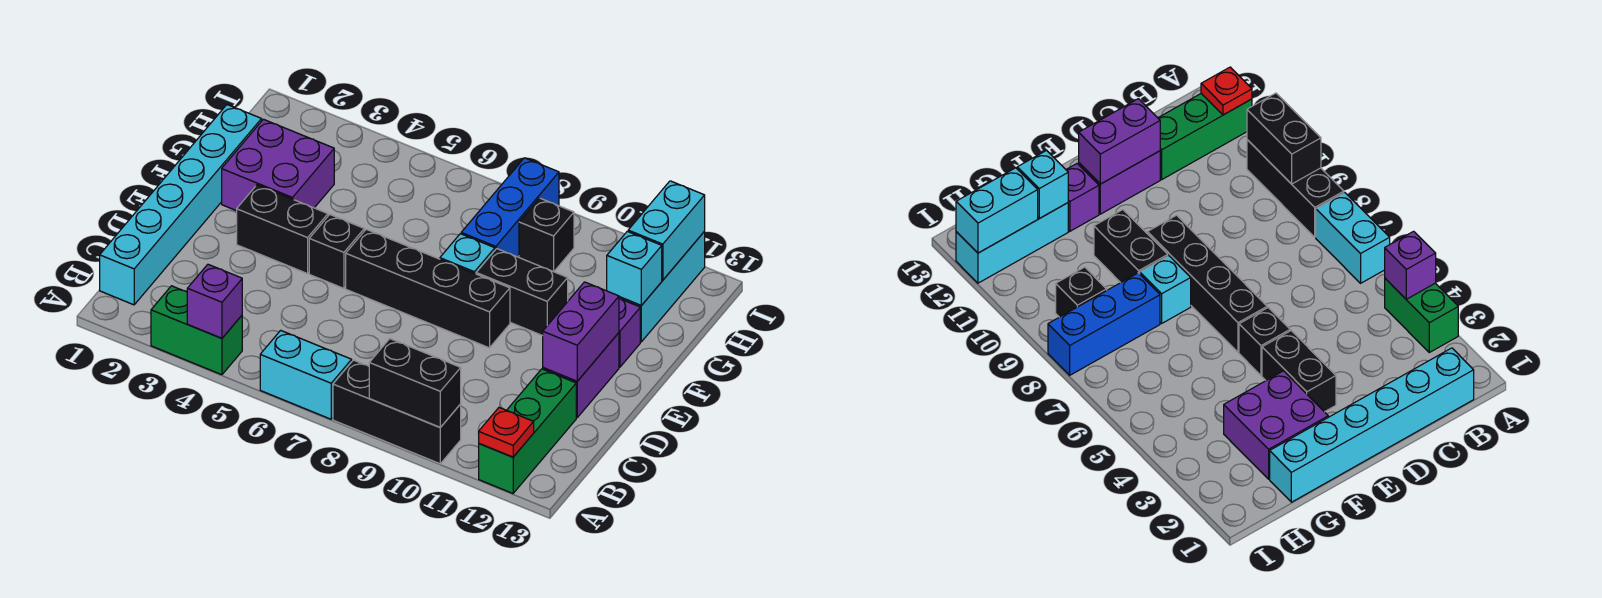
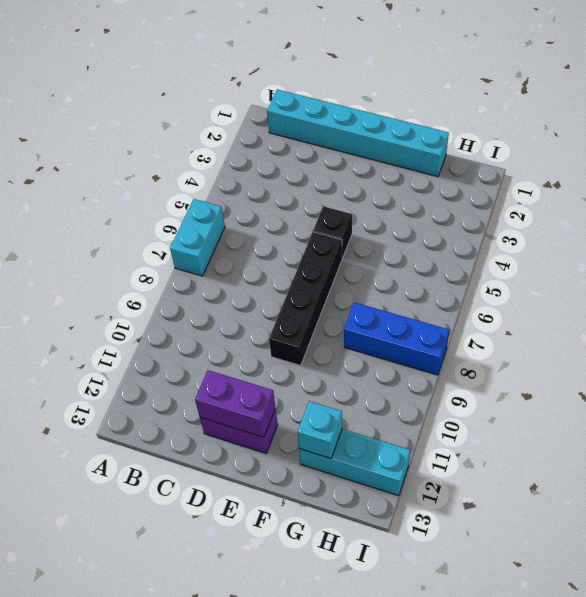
none -> green brick A3:A4 level 1
none -> black brick A8:A10 level 1
none -> green brick A12:C12 level 1

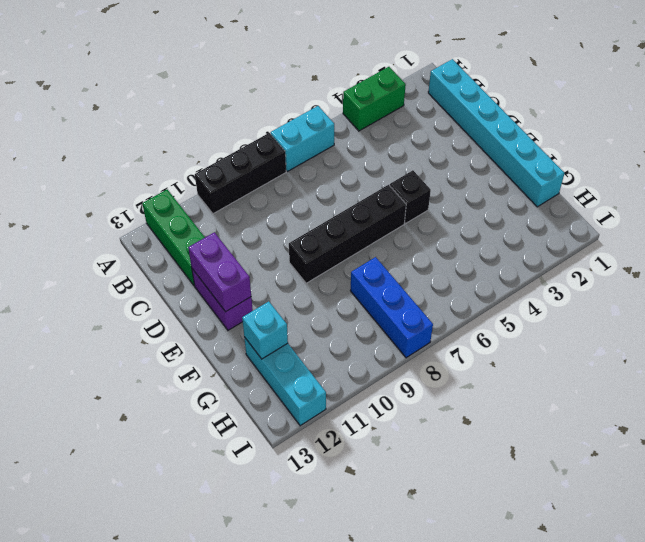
none -> black brick E3:E4 level 1
none -> purple brick F2:G3 level 1
none -> cyan brick F8 level 1

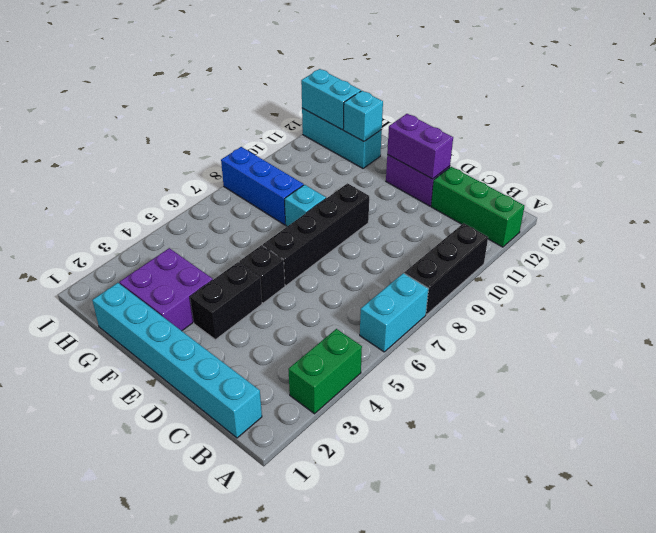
none -> black brick F9:F10 level 1
none -> purple brick F12 level 1
none -> black brick H9 level 1

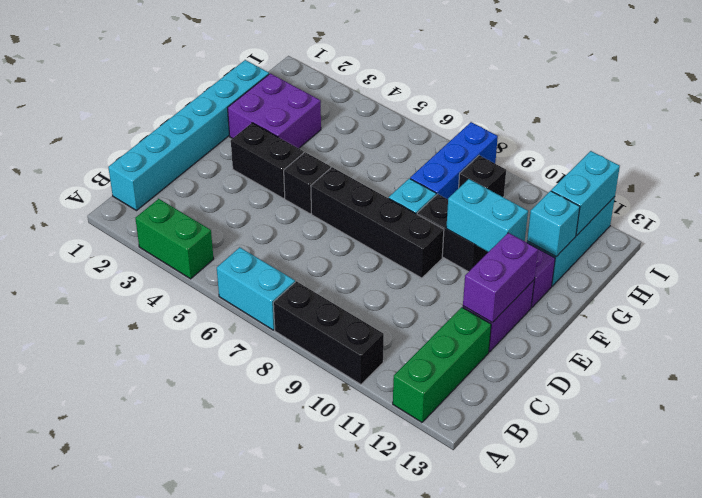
cyan brick F10:F11 level 2 -> none
none -> purple brick A4 level 2
none -> black brick A9:A10 level 2
none -> red plate A12 level 2

